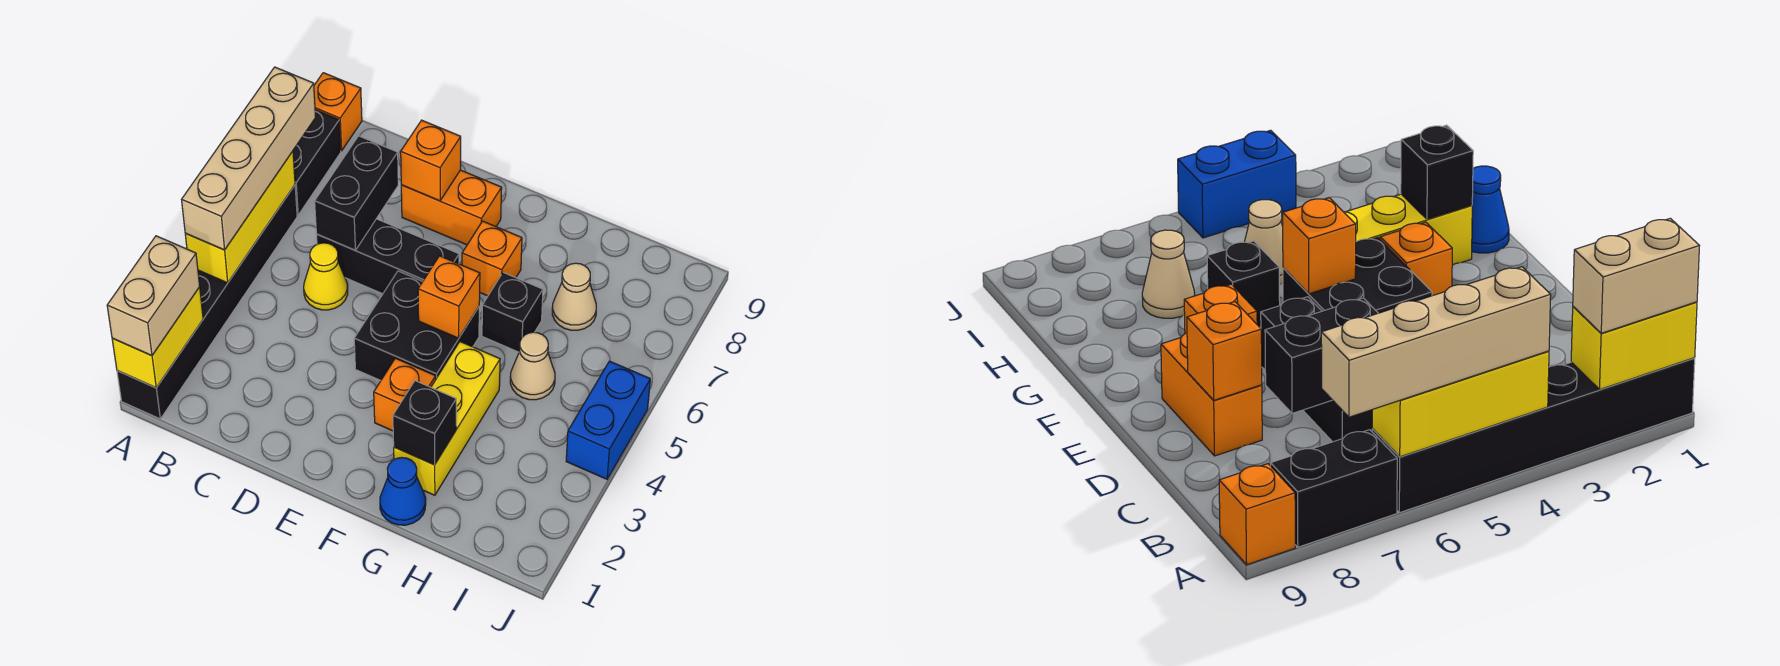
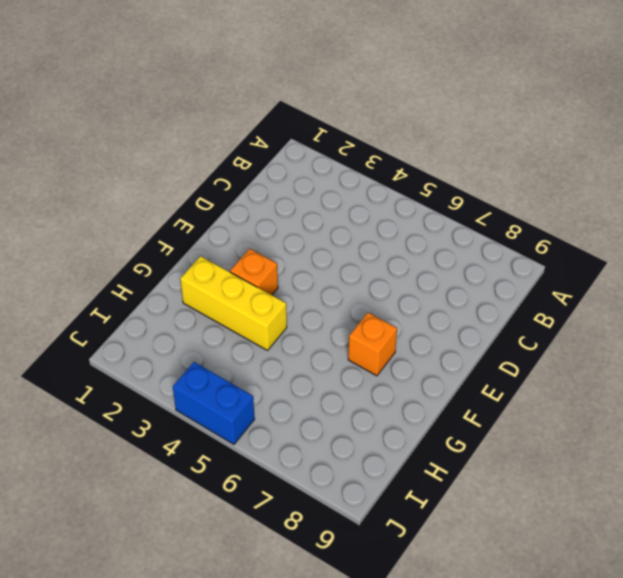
none -> black brick A1:A6 level 1
none -> black brick A7:A8 level 1
none -> orange brick A9 level 1

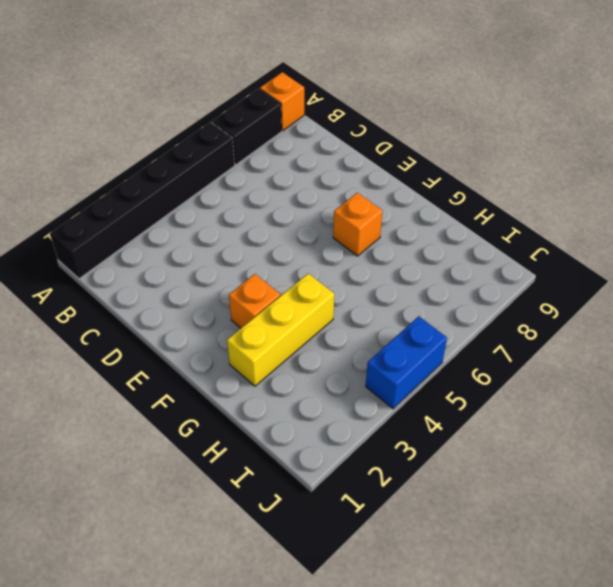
none -> yellow cone C5 level 1
none -> black brick C6:E6 level 1
none -> orange brick D8:E8 level 1

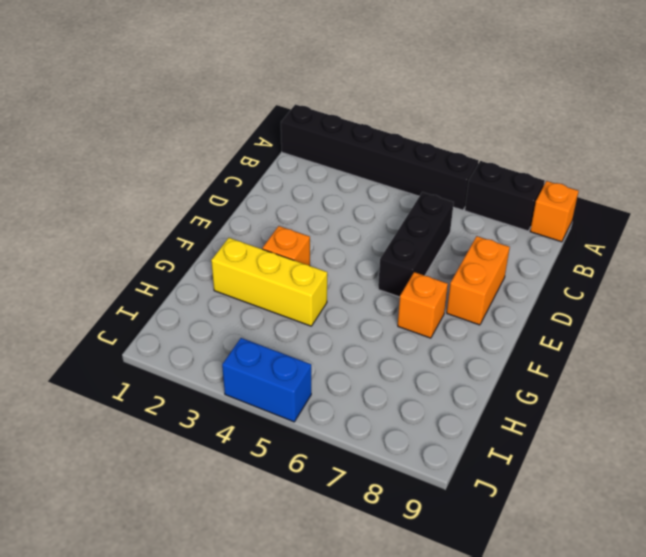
none -> yellow cone C5 level 1
none -> black brick E4:F5 level 1
none -> blue cone G1 level 1

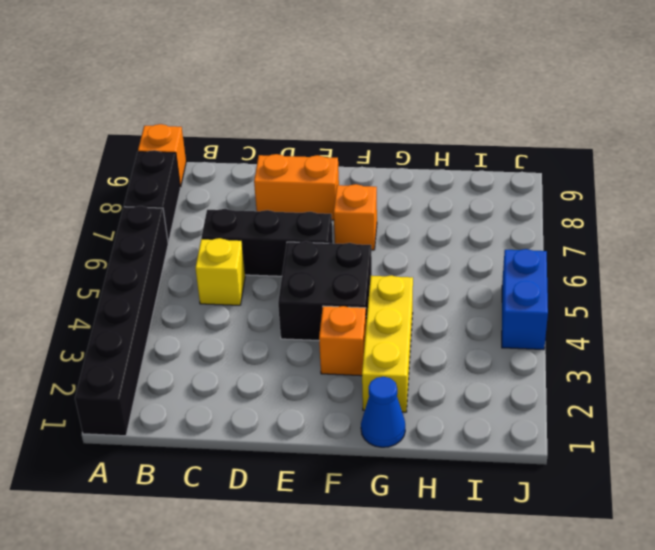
yellow brick C5 level 1 -> yellow cone C5 level 1
none -> black brick G6 level 1
none -> tan cone H5 level 1
none -> tan cone H7 level 1

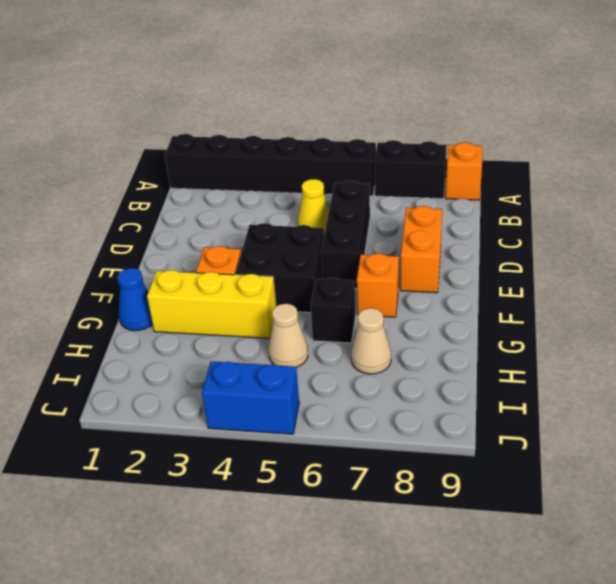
none -> yellow brick A1:A2 level 2
none -> yellow brick A4:A6 level 2
none -> black brick C6:C7 level 2

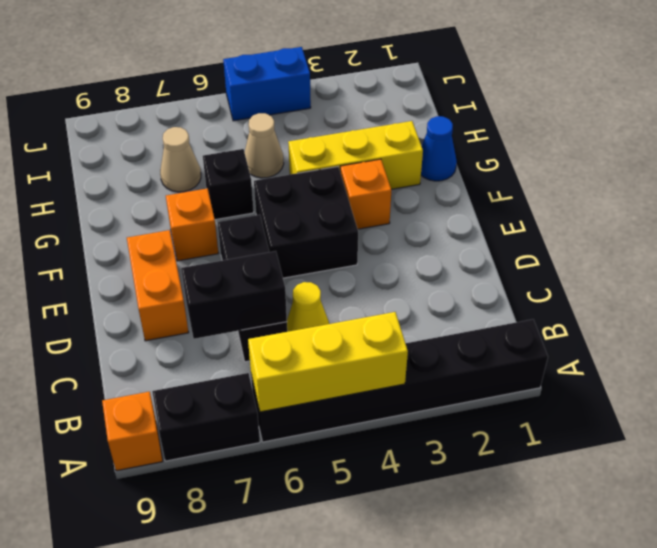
none -> yellow brick A1:A2 level 2
none -> orange brick D8 level 2
none -> orange brick F5 level 2

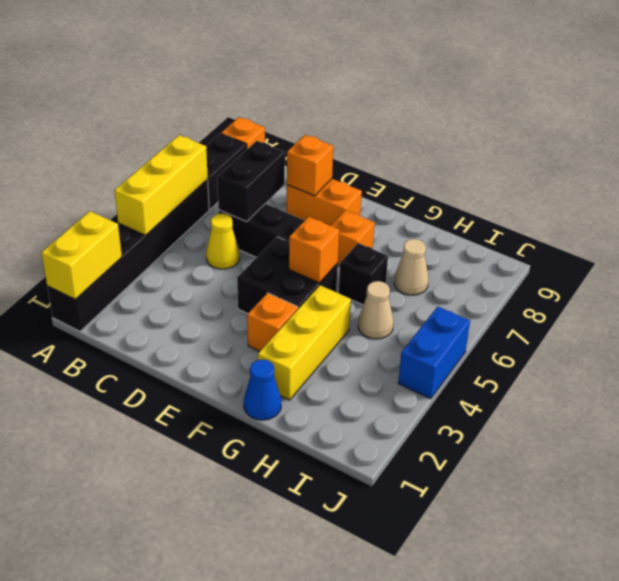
none -> black brick G2 level 2
none -> tan brick A1:A2 level 3
none -> tan brick A4:A7 level 3

